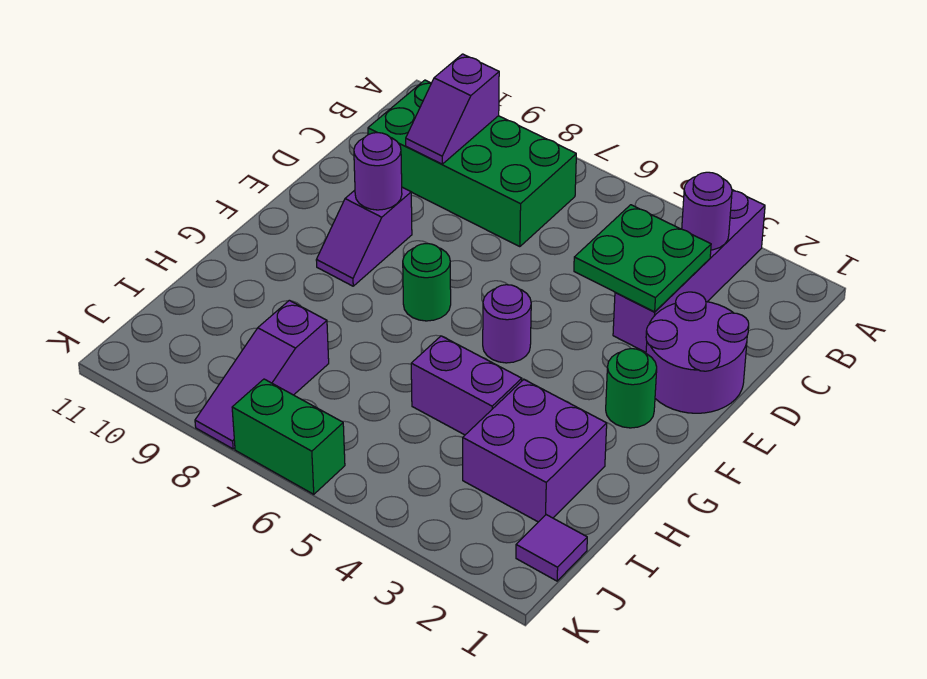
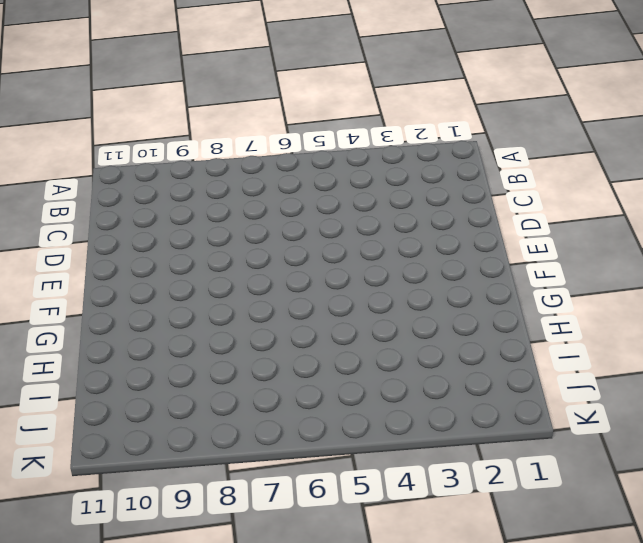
none -> purple brick A3:D3 level 1
none -> green brick B7:C10 level 1
none -> purple round brick D1:E2 level 1

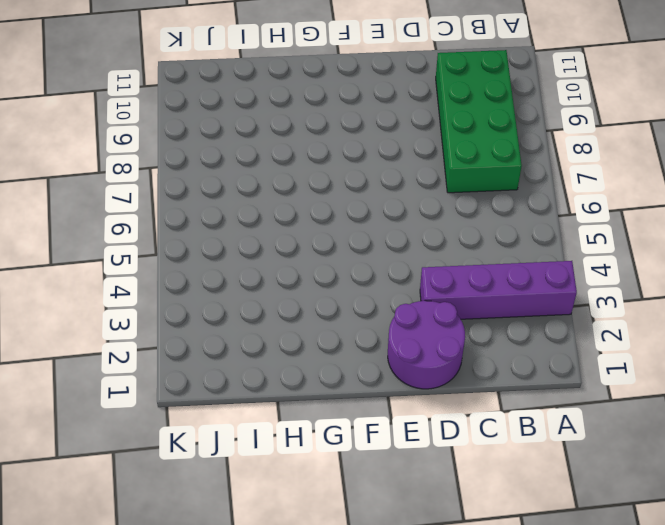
none -> purple slope E9:F9 level 1 top E
none -> green round brick F2 level 1
none -> purple round brick F5 level 1

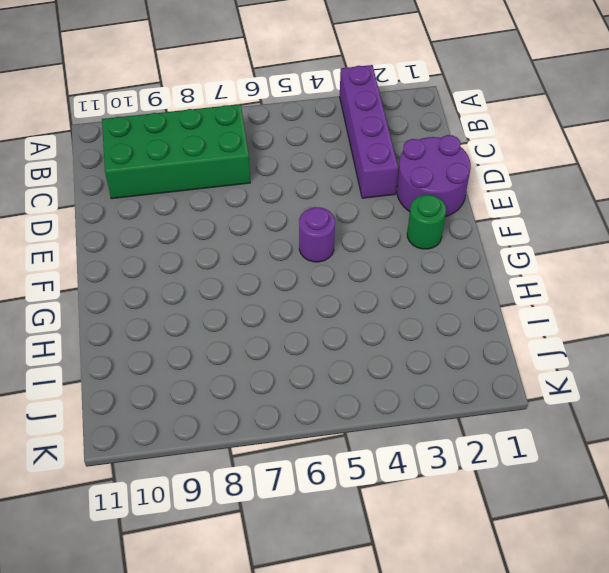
none -> purple slope E9:F9 level 1 top E
none -> green round brick F7 level 1
none -> purple brick H2:I3 level 1

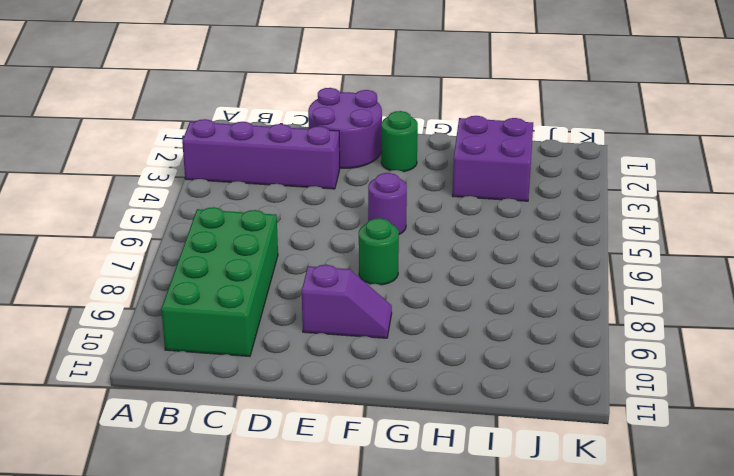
none -> purple brick H4:H5 level 1
none -> purple slope I8:K8 level 1 top I
none -> purple tile J1 level 1

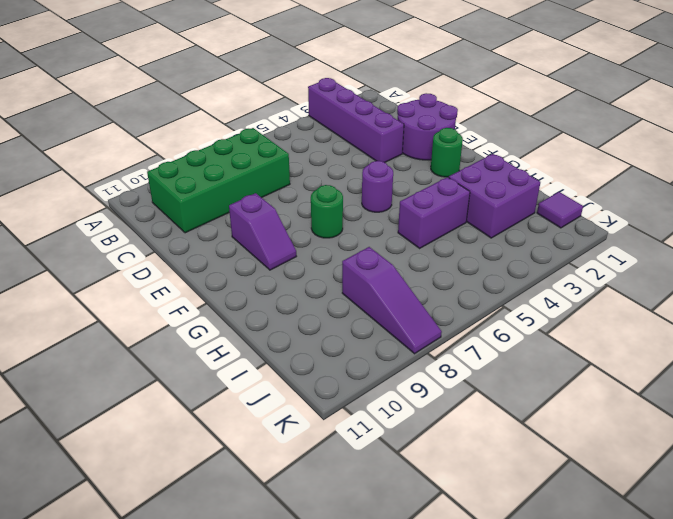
none -> green brick K6:K7 level 1
none -> purple round brick B3 level 2
none -> purple slope B9:C9 level 2 top B

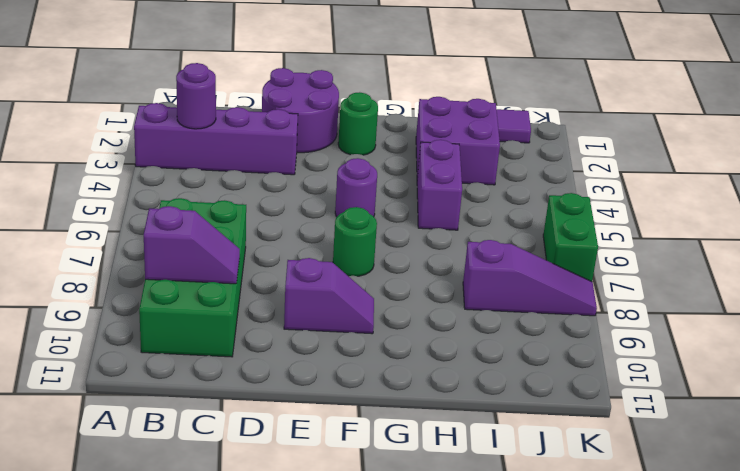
none -> green plate C3:D4 level 2
none -> purple round brick E9 level 2

